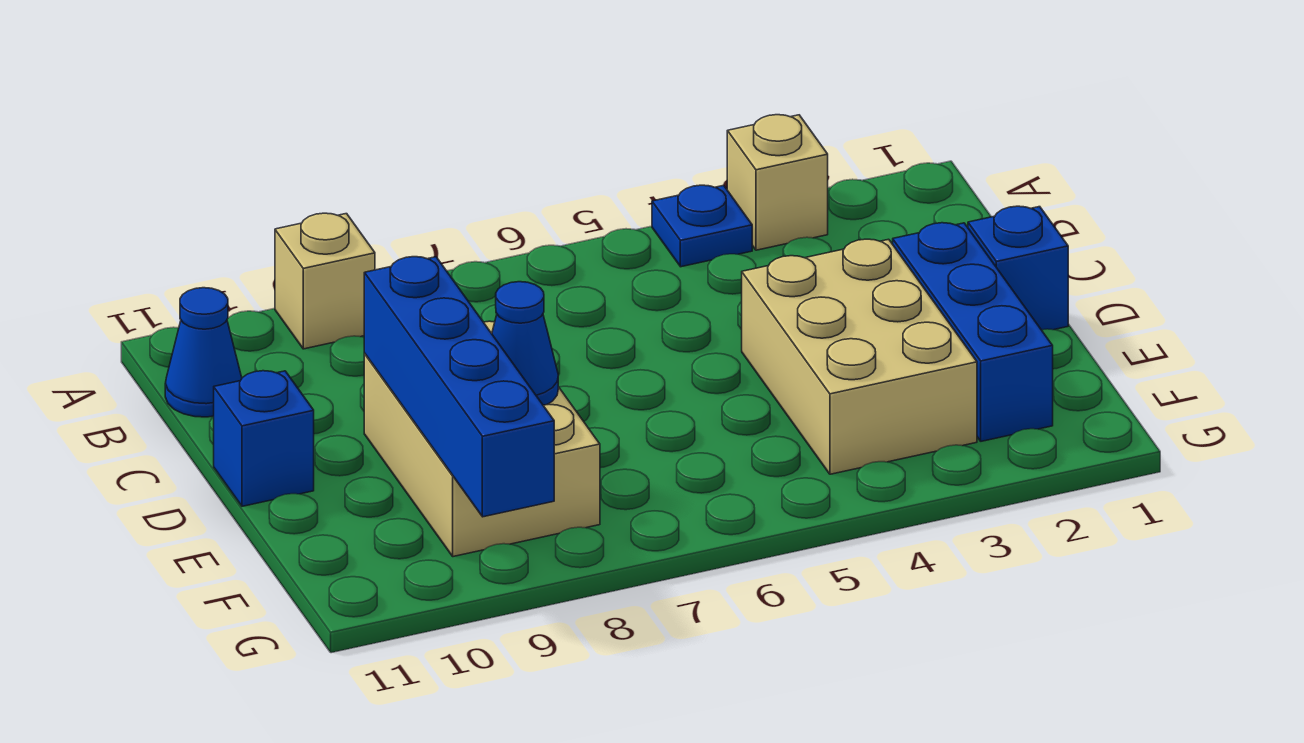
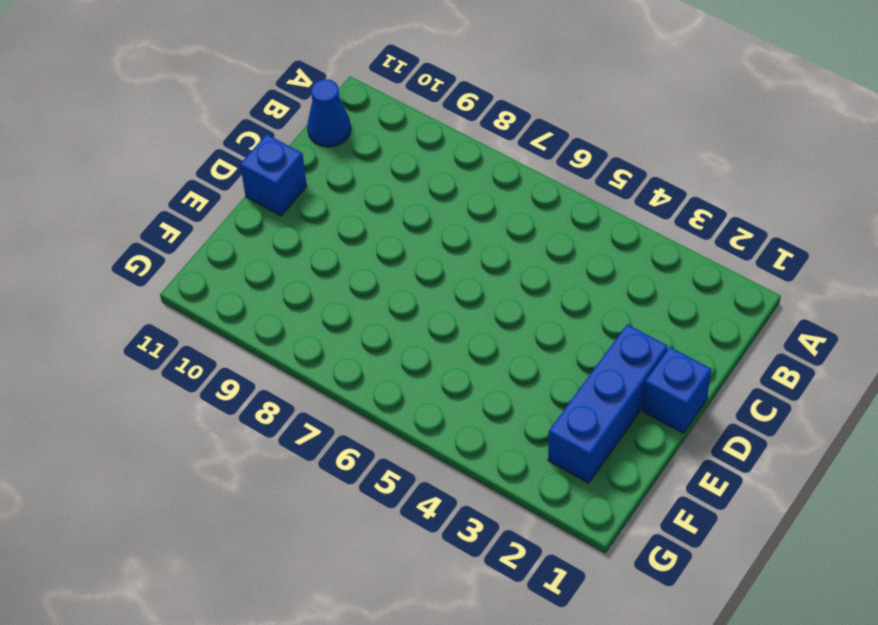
none -> tan brick A3 level 1
none -> blue plate A4 level 1

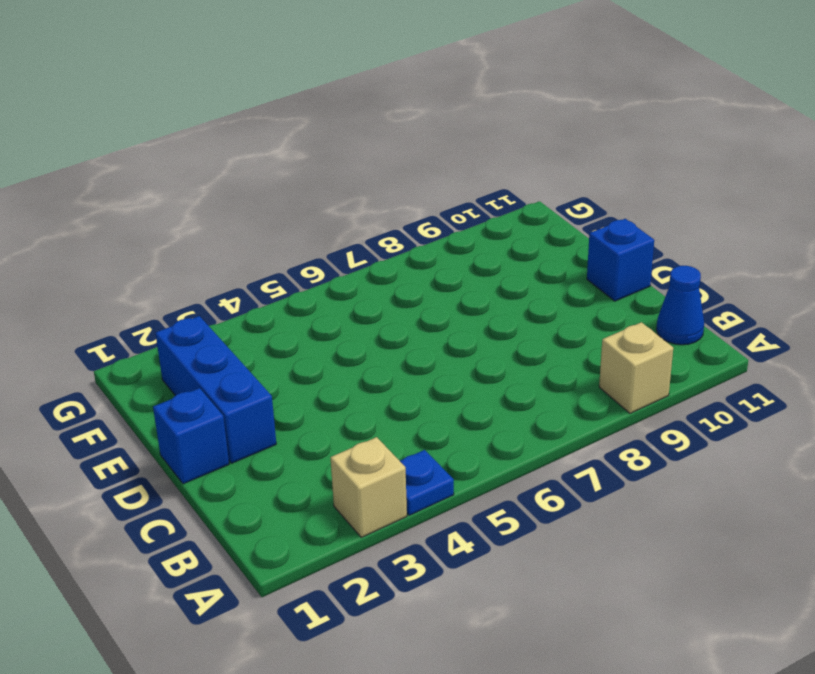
none -> tan brick D3:F4 level 1
none -> tan brick D8:F9 level 1

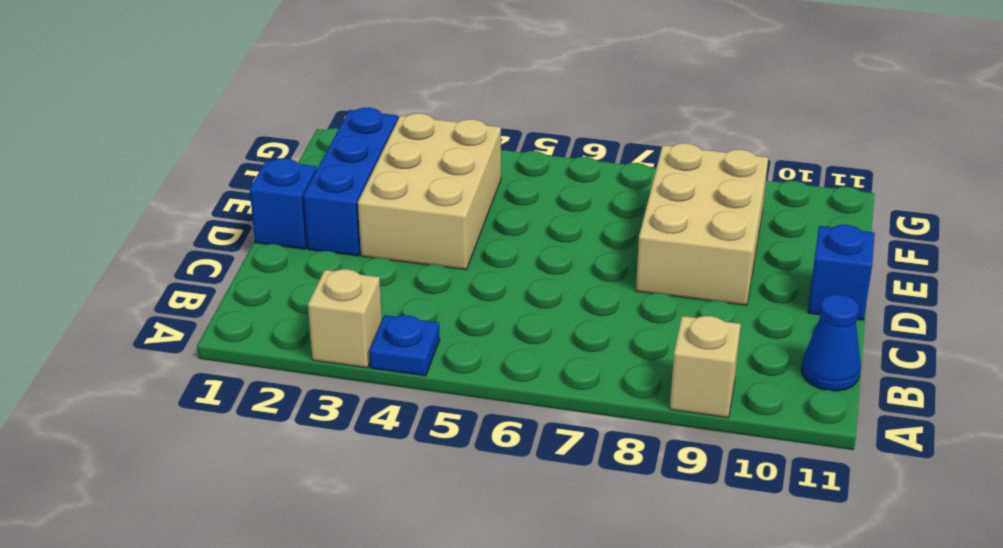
none -> blue brick D9:G9 level 2
none -> blue cone E8 level 2

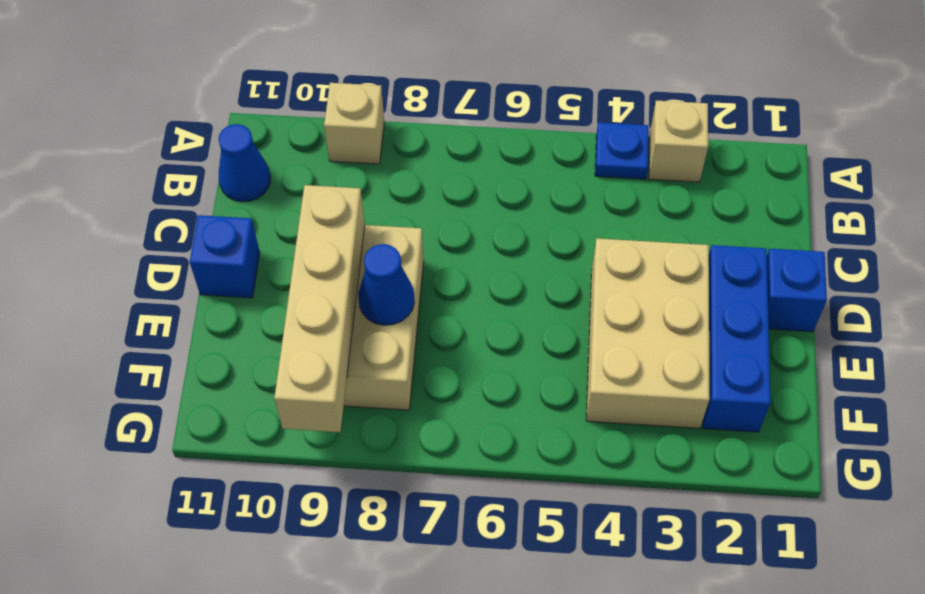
tan brick D9:G9 level 2 -> blue brick D9:G9 level 2

